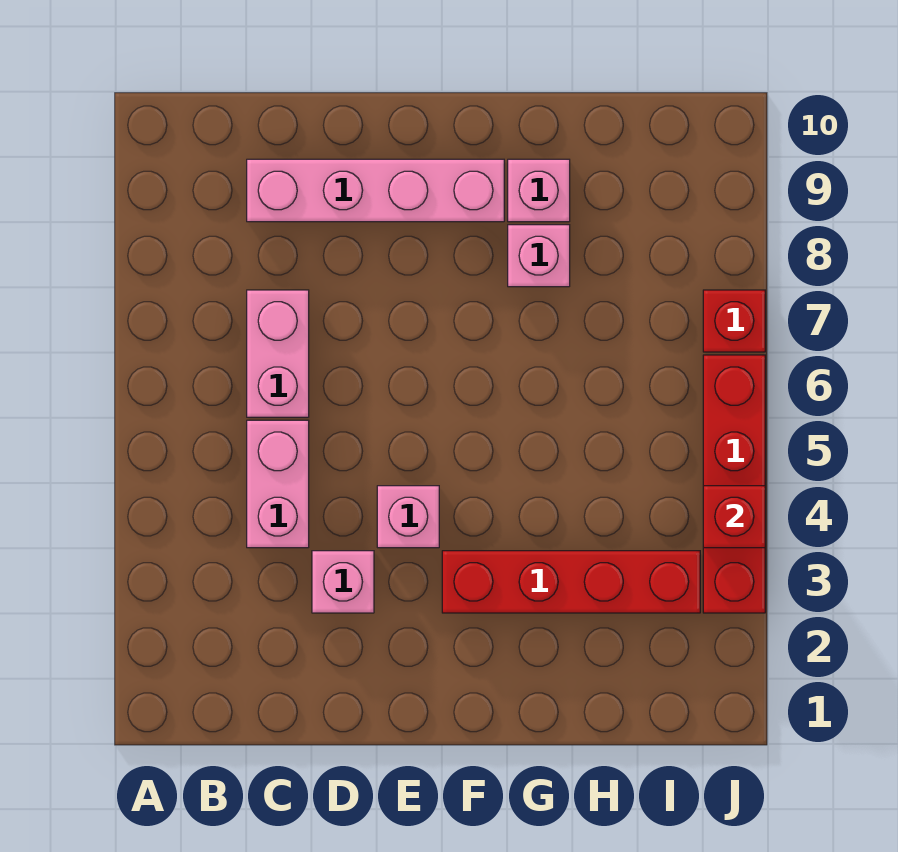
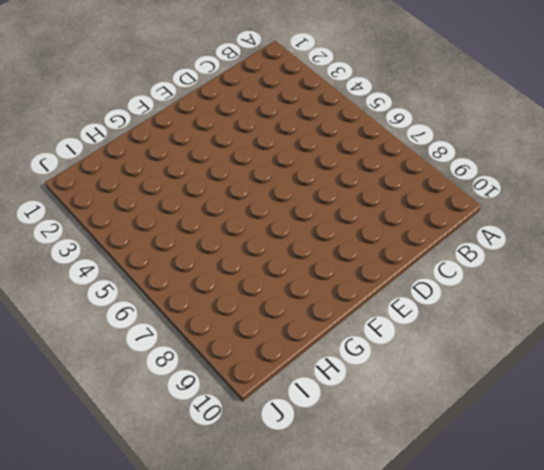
none -> pink brick C4:C5 level 1
none -> pink brick C6:C7 level 1

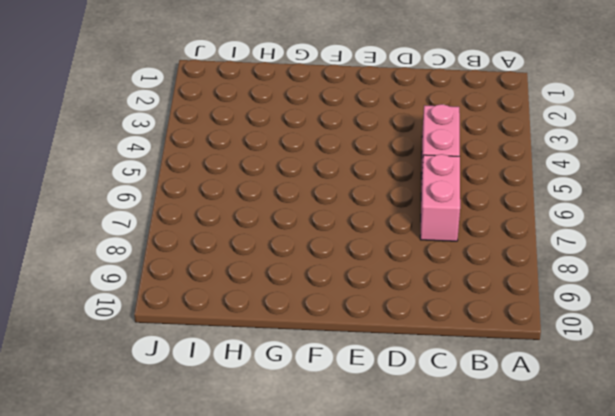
none -> pink brick C9:F9 level 1
none -> pink brick D3 level 1

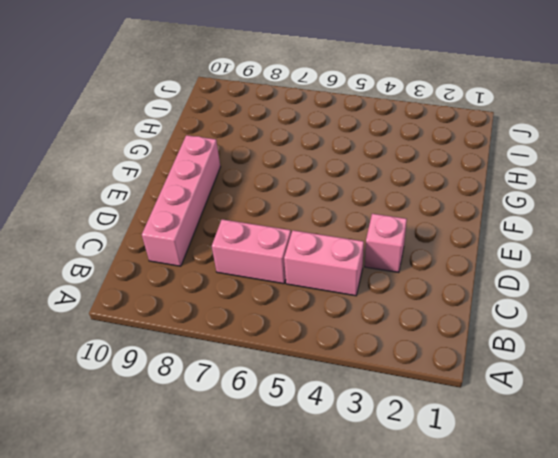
none -> pink brick E4 level 1
none -> red brick F3:I3 level 1

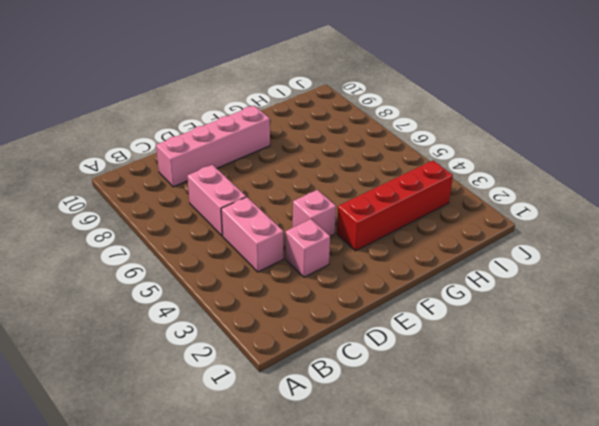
none -> pink brick G8 level 1
none -> pink brick G9 level 1

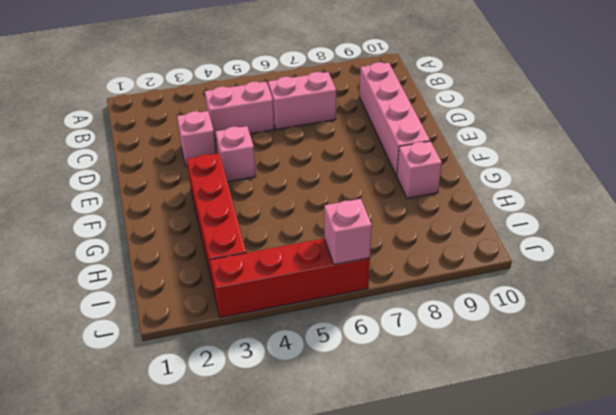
pink brick J6 level 2 -> pink brick G8 level 1
none -> red brick J7 level 1
none -> red brick J4 level 2

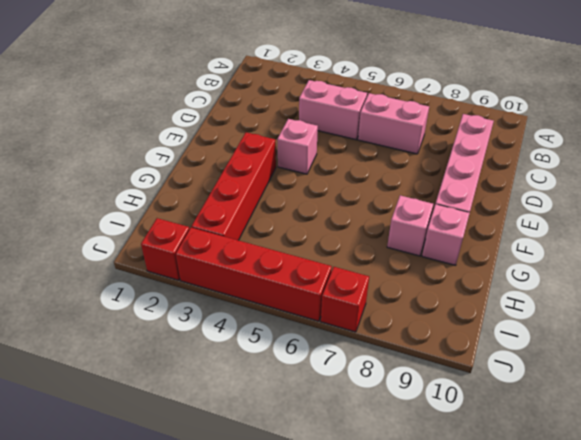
red brick J2 level 1 -> red brick J4 level 2
none -> pink brick D3 level 1

